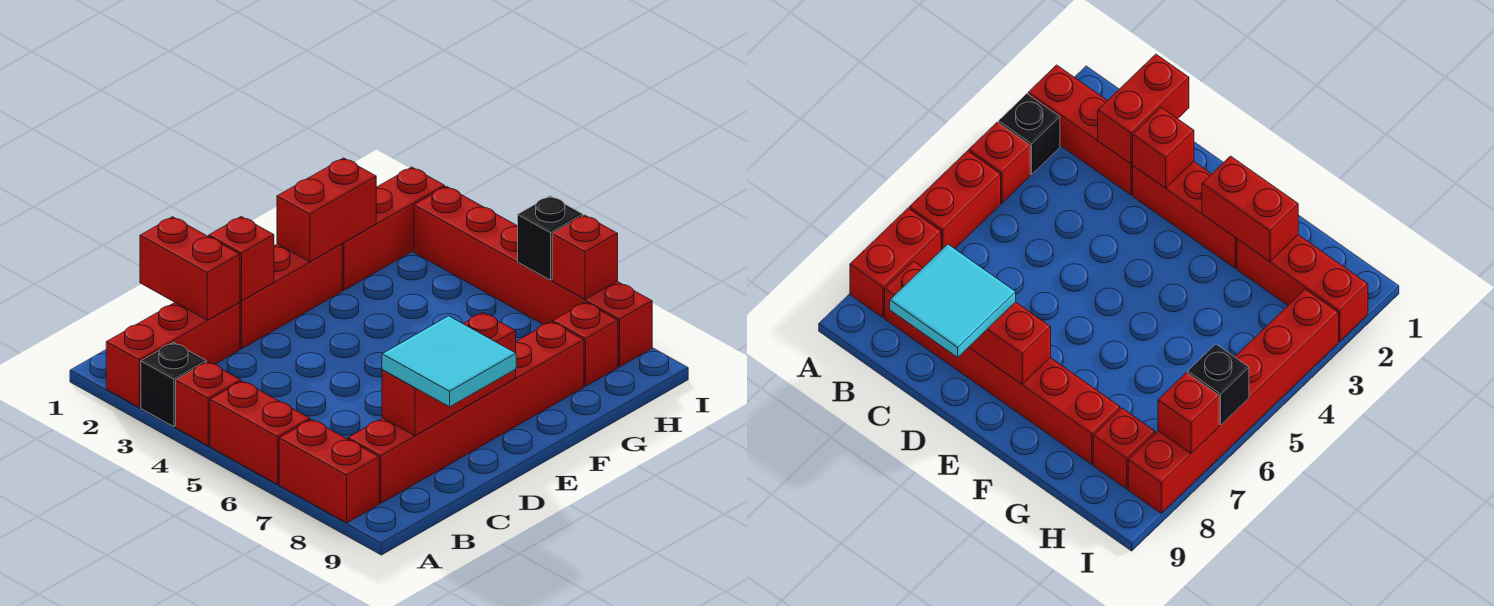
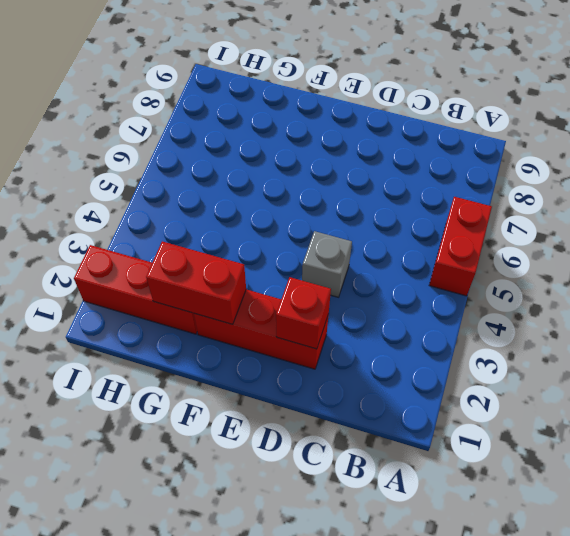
grey brick D4 level 1 -> none
none -> red brick A2:C2 level 1
none -> black brick A3 level 1
none -> red brick A4 level 1

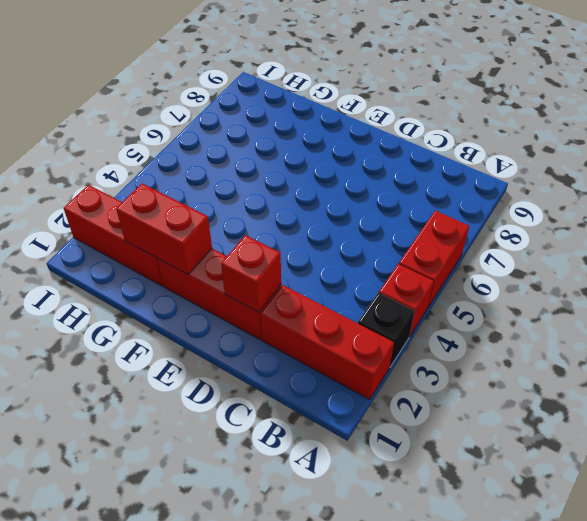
none -> red brick A7:A8 level 1
none -> red brick B8:G8 level 1
none -> red brick H8 level 1

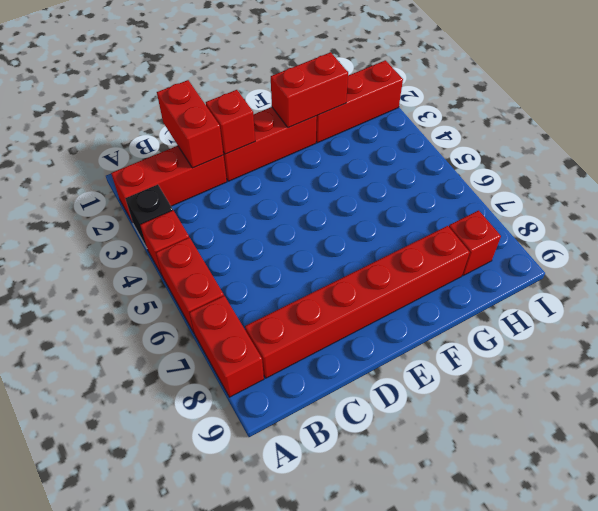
none -> red brick I3:I8 level 1
none -> red brick C8:E8 level 2
none -> black brick I6 level 2

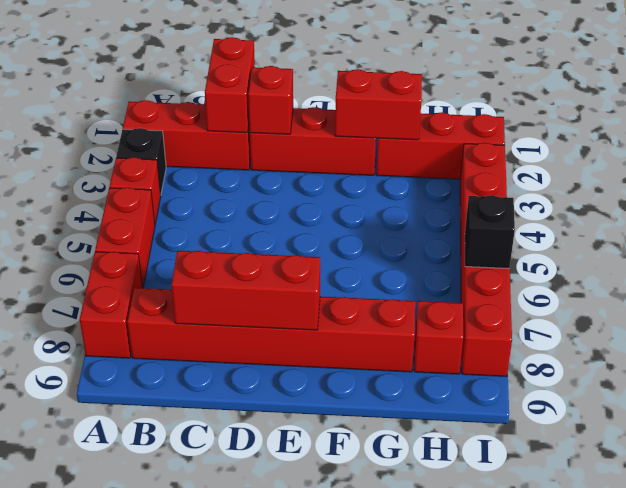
none -> red brick I7 level 2
none -> cyan tile C8:D9 level 3

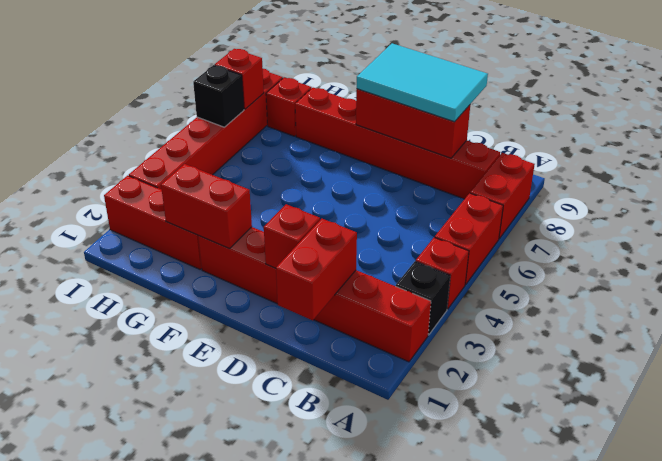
cyan tile C8:E9 level 3 -> cyan tile C8:D9 level 3

